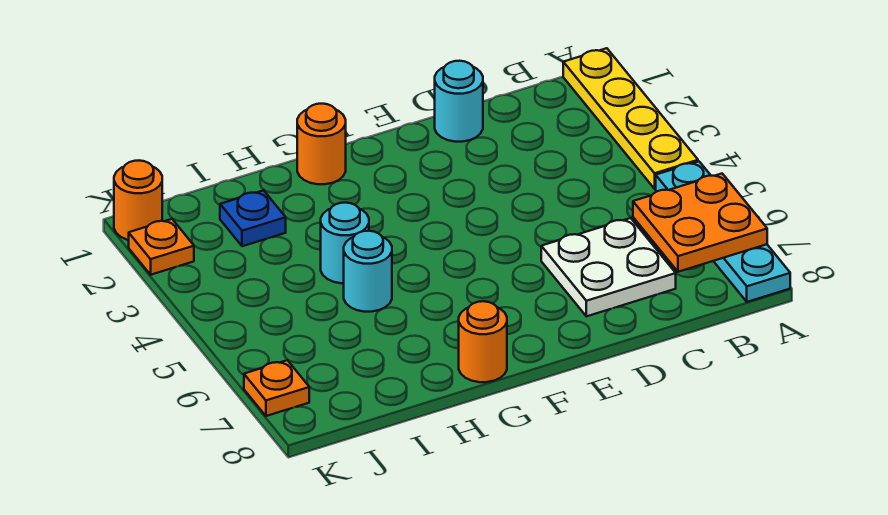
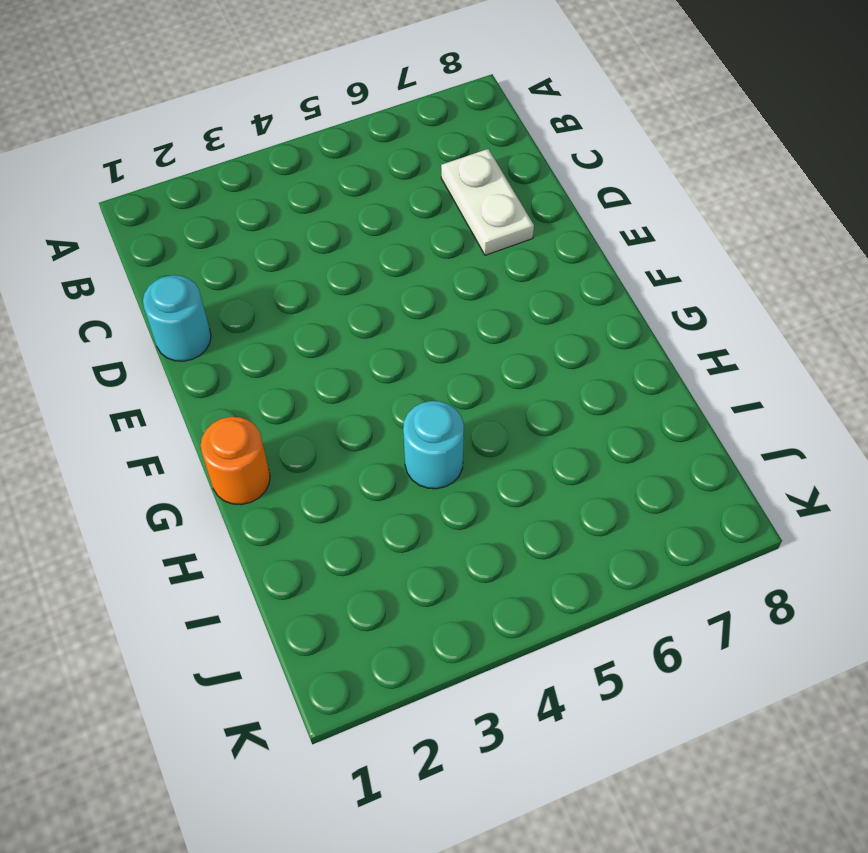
white plate C7:D7 level 1 -> white plate C6:D7 level 1
none -> yellow plate A1:A4 level 1
none -> cyan plate A5:A8 level 1
none -> orange round brick G8 level 1

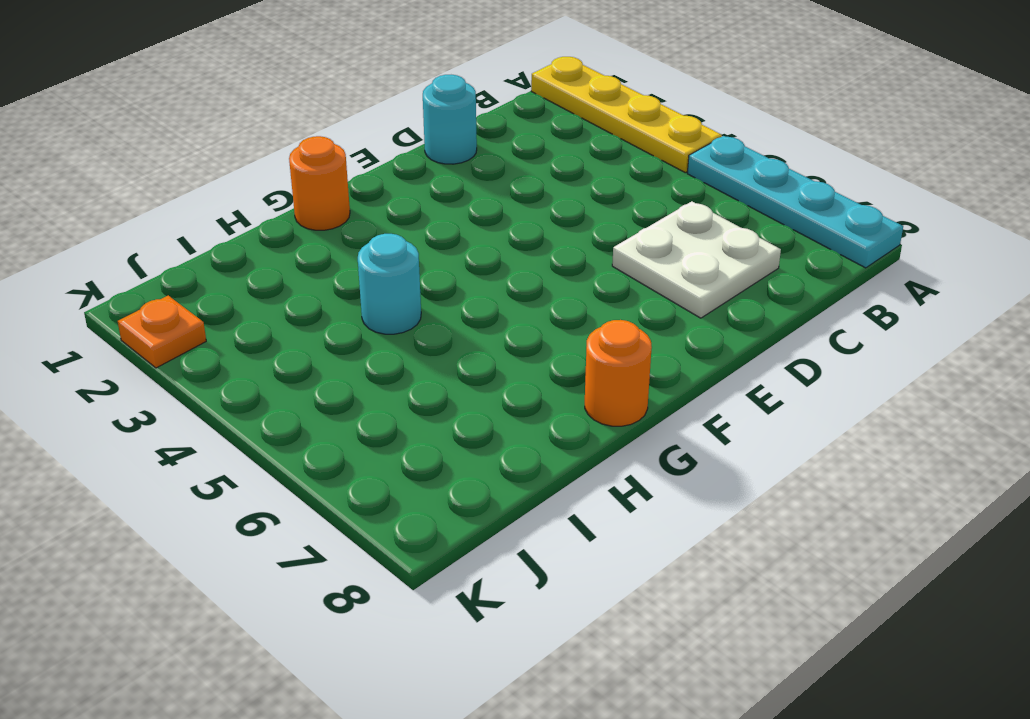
none -> cyan round brick H5 level 1
none -> blue plate I2 level 1
none -> orange round brick K1 level 1

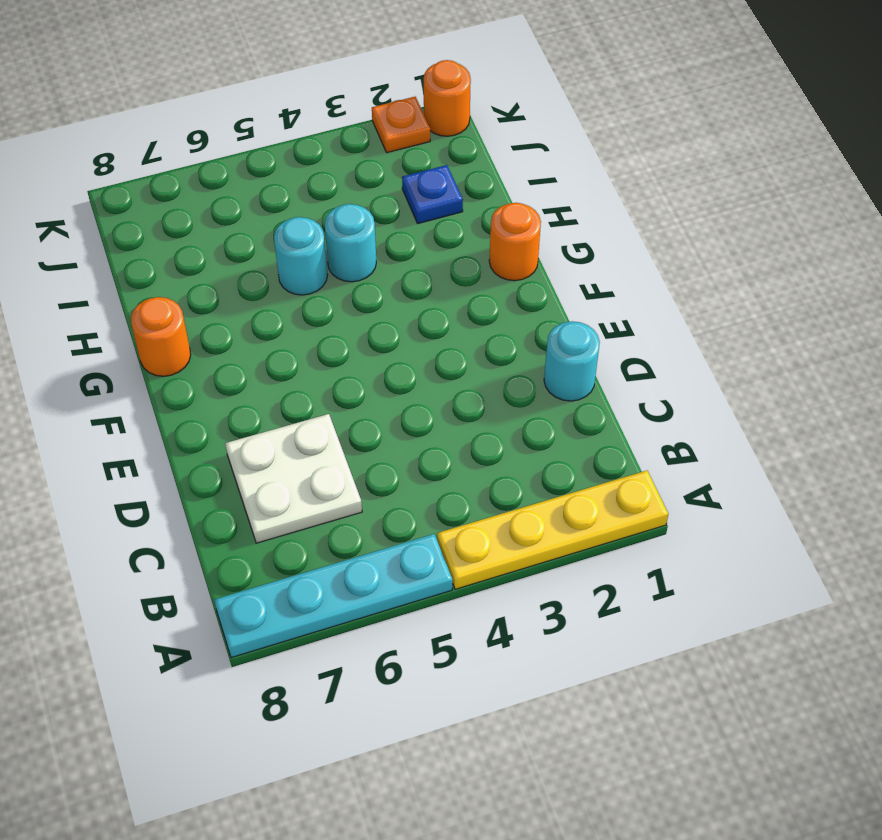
none -> orange plate K7 level 1
none -> orange plate A6:B7 level 2

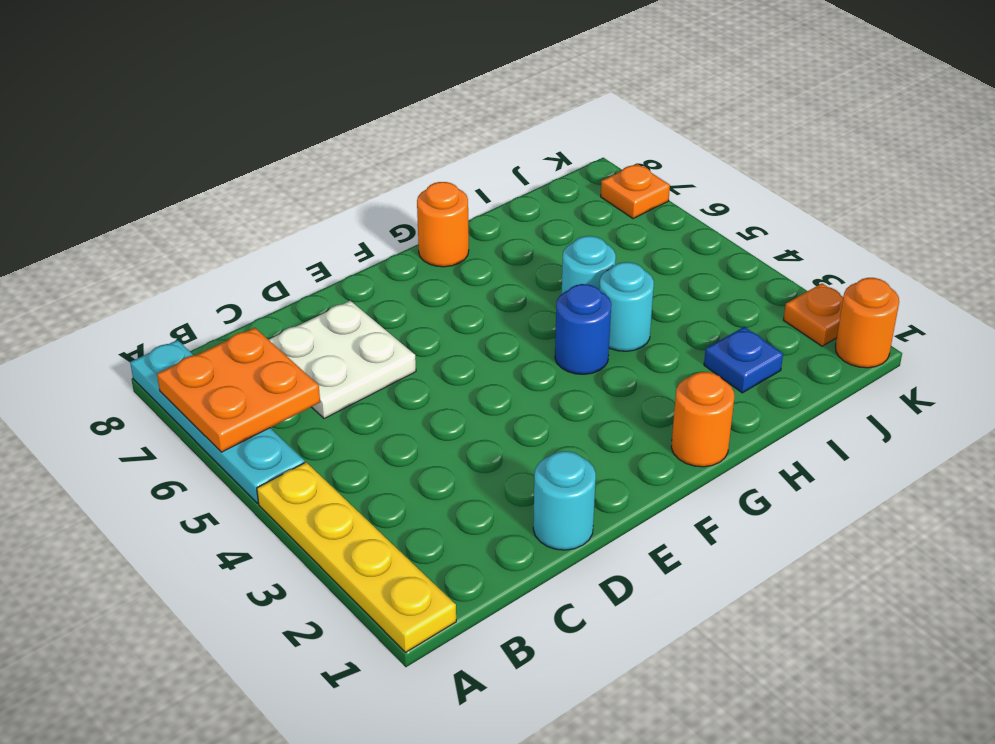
blue round brick G4 level 1 -> none

